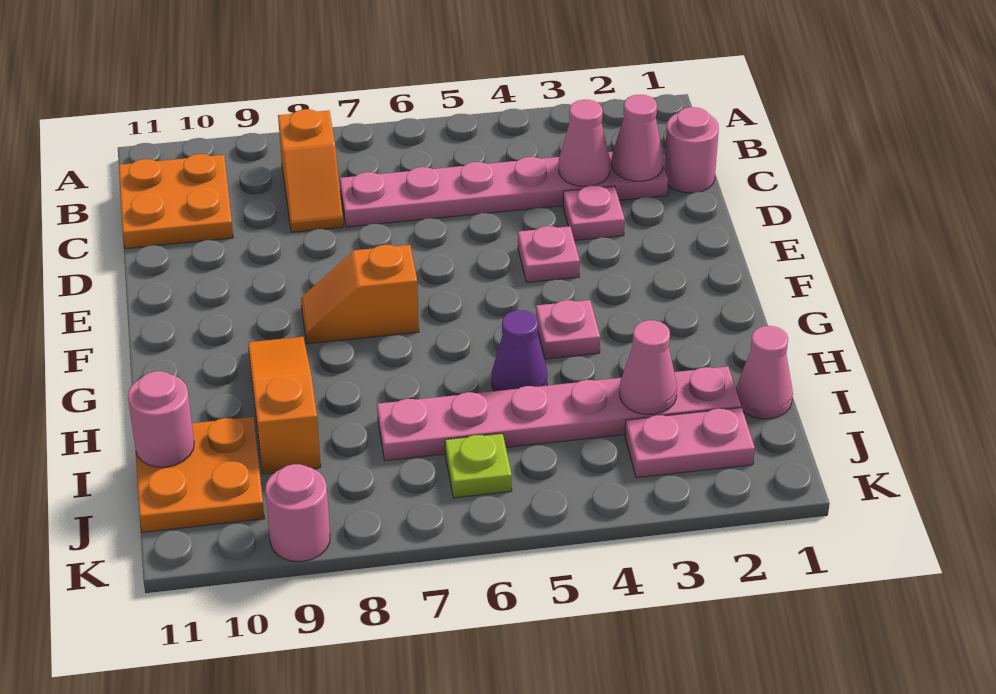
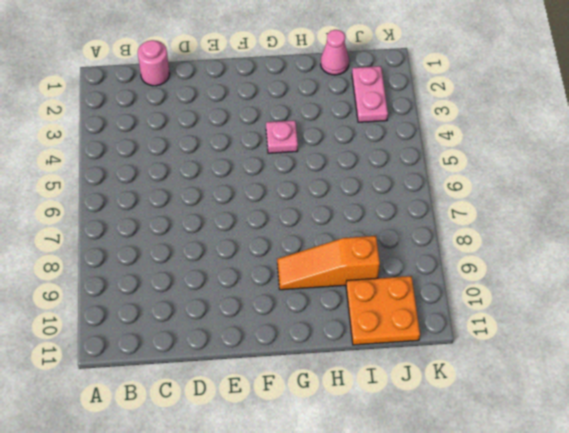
none -> orange slope B8:C8 level 1 top B
none -> orange plate B10:C11 level 1
none -> pink plate C2:C7 level 1

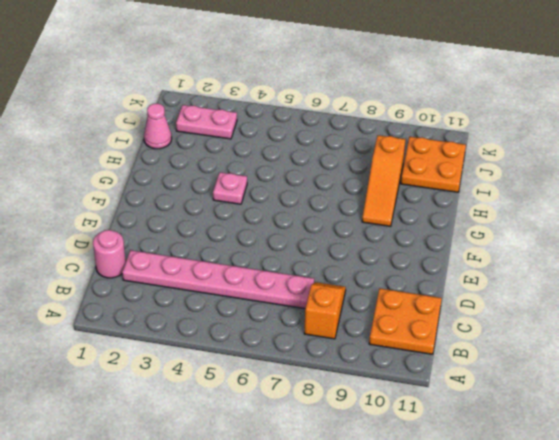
none -> pink plate D3 level 1
none -> pink plate E4 level 1
none -> orange slope F7:F8 level 1 top 7

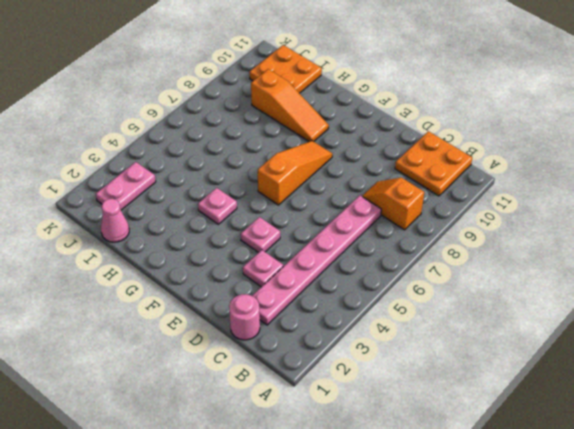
orange slope F6:F8 level 1 top 6 -> orange slope F7:F8 level 1 top 7
none -> purple cone H5 level 1
none -> pink plate I2:I7 level 1
none -> lime plate J6 level 1

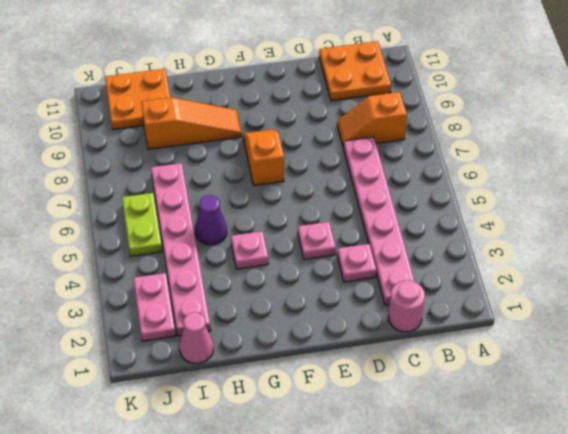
lime plate J5:J6 level 1 -> lime plate J6 level 1
none -> pink round brick K9 level 1
none -> pink cone C2 level 2
none -> pink cone C3 level 2

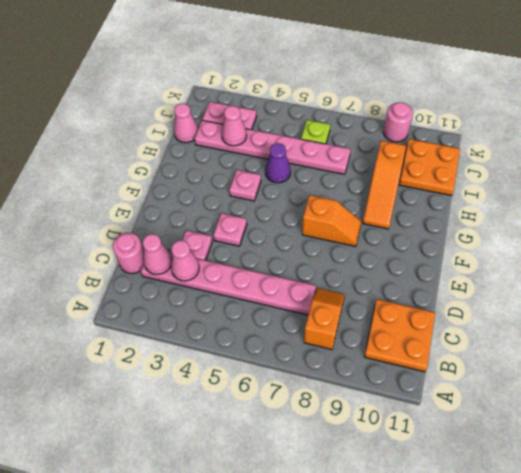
none -> pink round brick I11 level 2

